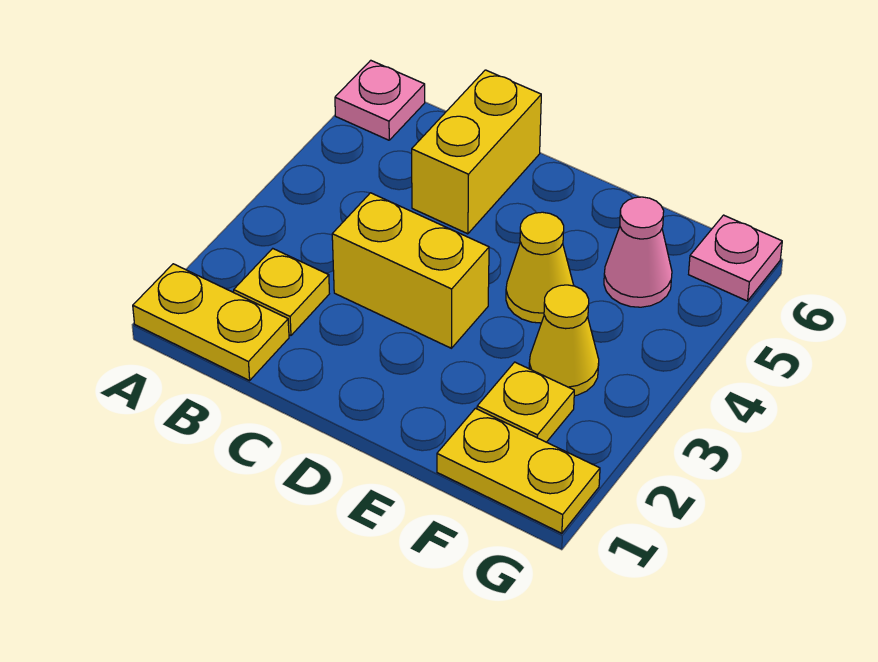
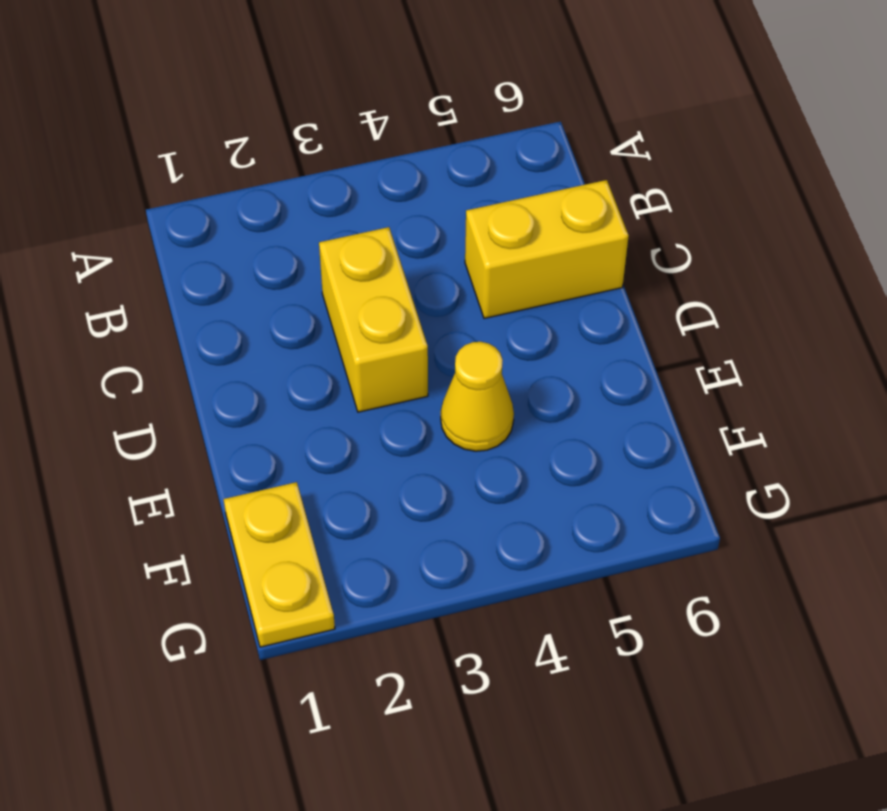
none -> yellow plate A1:B1 level 1
none -> pink plate A6 level 1

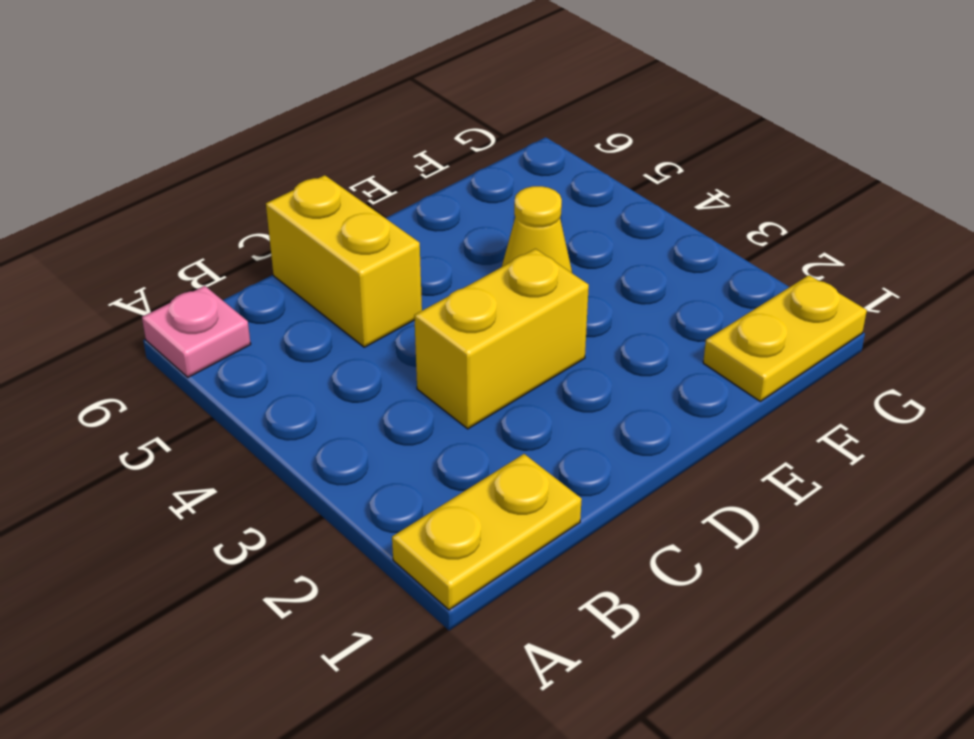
none -> yellow plate B2 level 1
none -> yellow plate F2 level 1

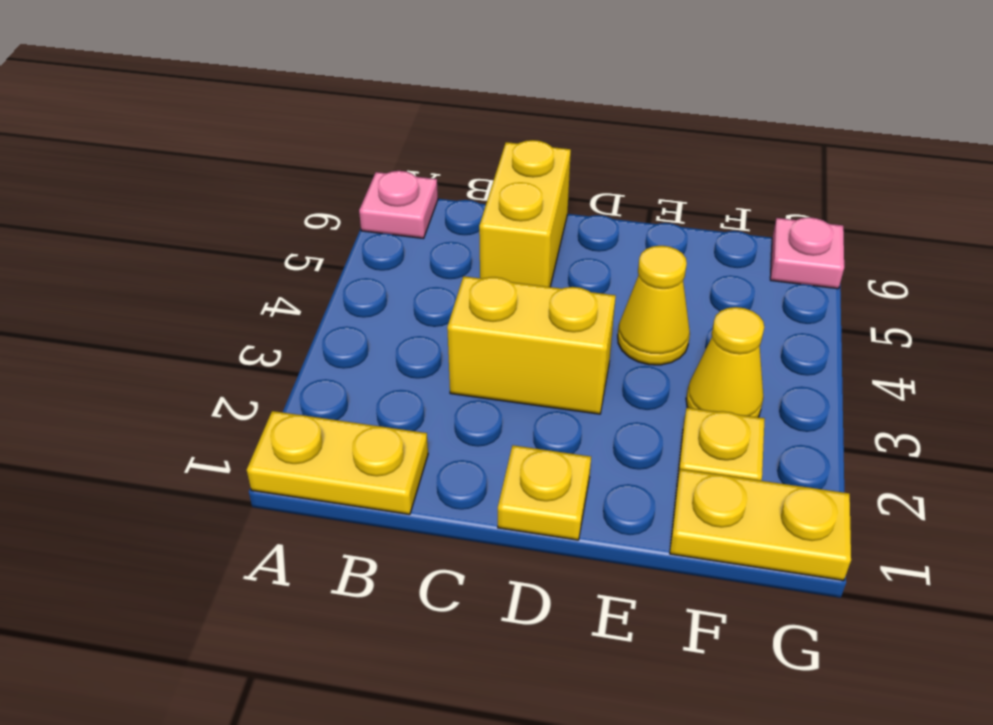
yellow plate D1 level 1 -> yellow plate B2 level 1
none -> pink cone F5 level 1

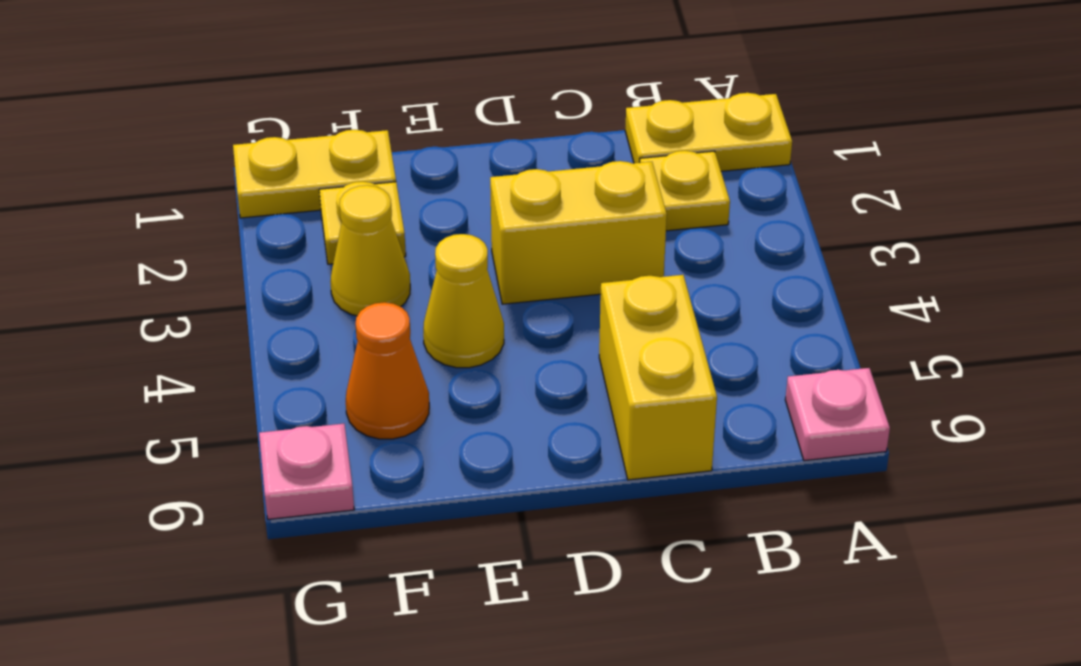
orange cone F5 level 1 -> pink cone F5 level 1

